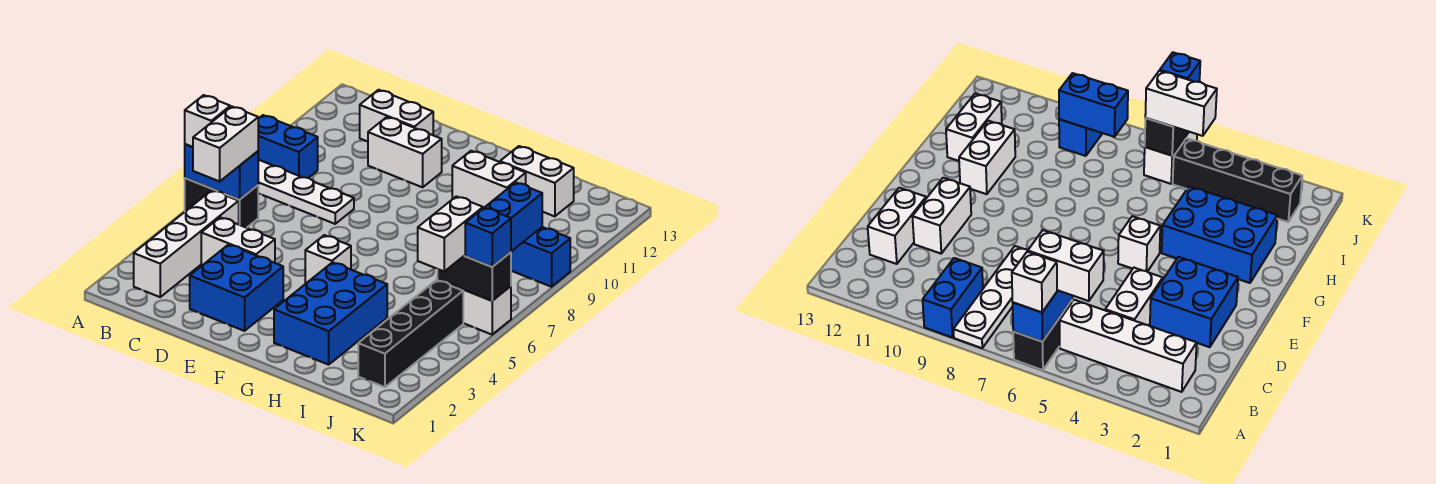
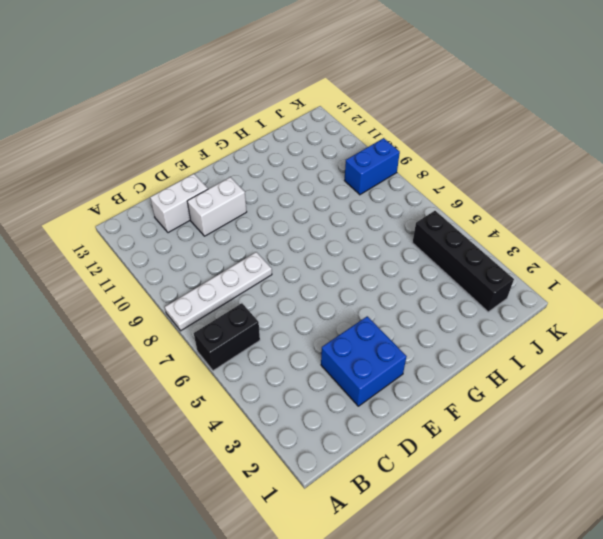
none -> blue brick A9:B9 level 1
none -> white brick B2:B5 level 1
none -> white brick C4:D4 level 1

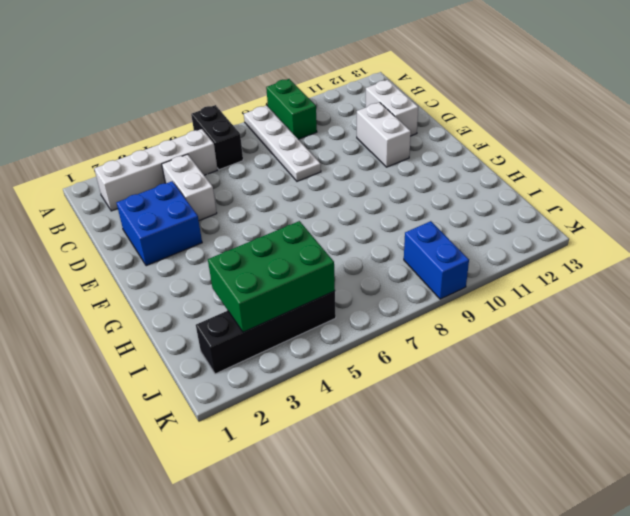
green brick A9:B9 level 1 -> blue brick A9:B9 level 1
green brick I3:J5 level 2 -> none
none -> white brick F5 level 1
none -> blue brick G2:H4 level 1
none -> white brick G11:H11 level 1

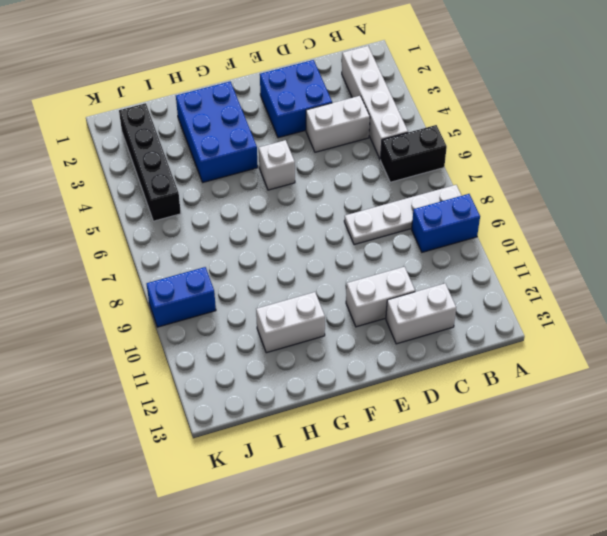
none -> white brick H12:I12 level 1
none -> white brick J6:K6 level 1
none -> blue brick A6:B6 level 2

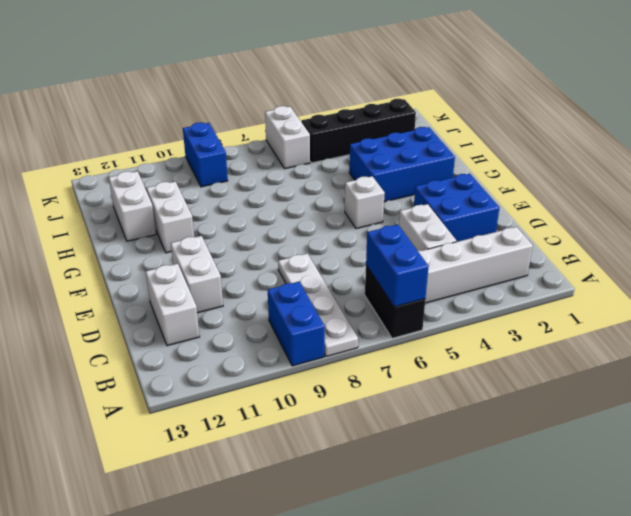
none -> black brick J6:K6 level 2
none -> blue brick J8:J9 level 2
none -> white brick A6 level 3

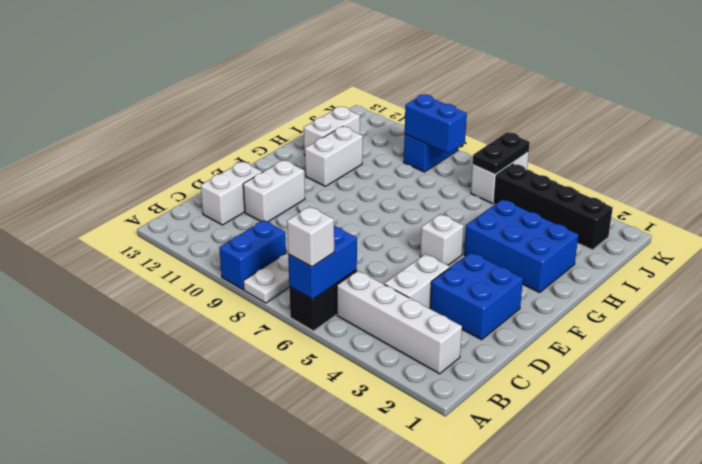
black plate J6:K6 level 2 -> black brick J6:K6 level 2
none -> white brick B5:B6 level 3
none -> white brick J5:J6 level 3
none -> blue brick K6 level 3

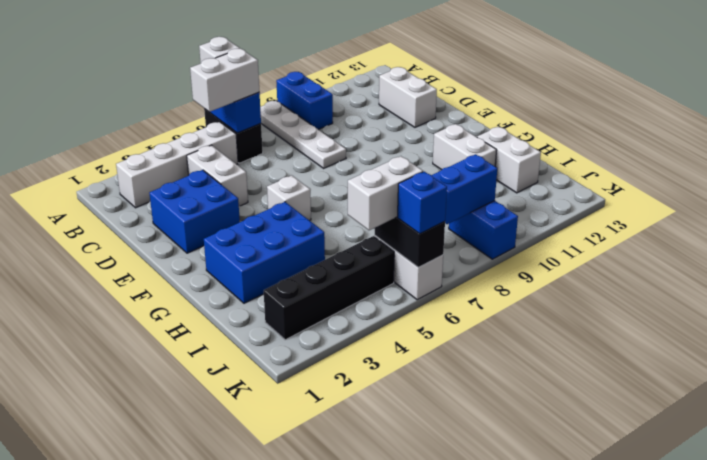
none -> white brick D11:E11 level 1

